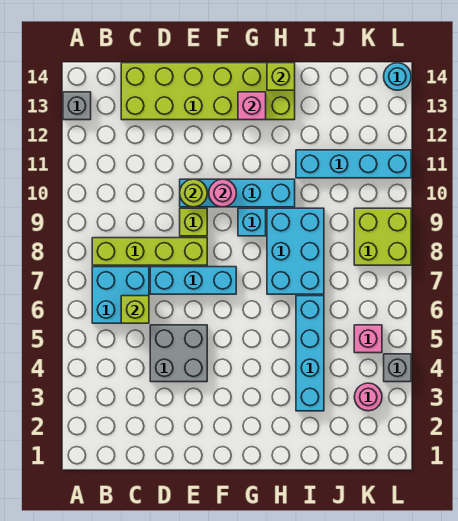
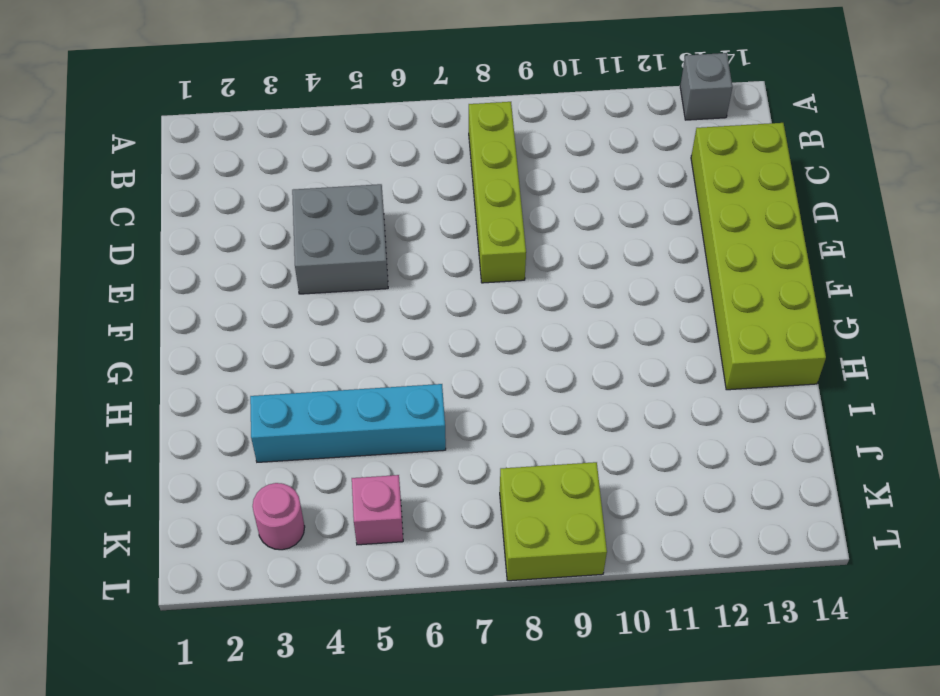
none -> cyan brick B6:C7 level 1
none -> cyan brick D7:F7 level 1
none -> lime brick E9 level 1

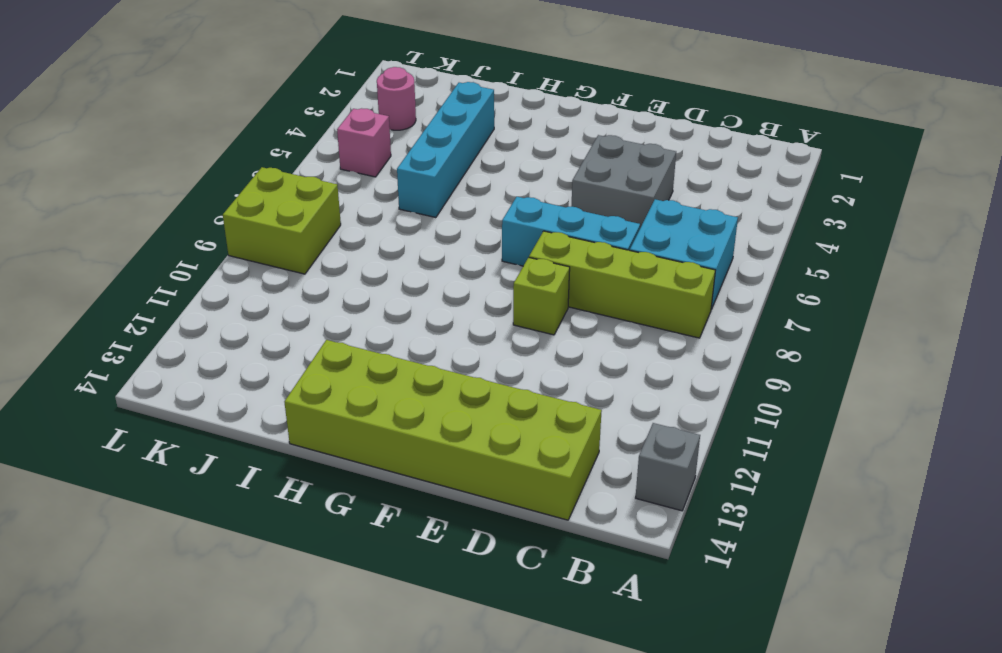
none -> cyan brick E10:H10 level 1
none -> cyan brick G9 level 1
none -> cyan brick H7:I9 level 1

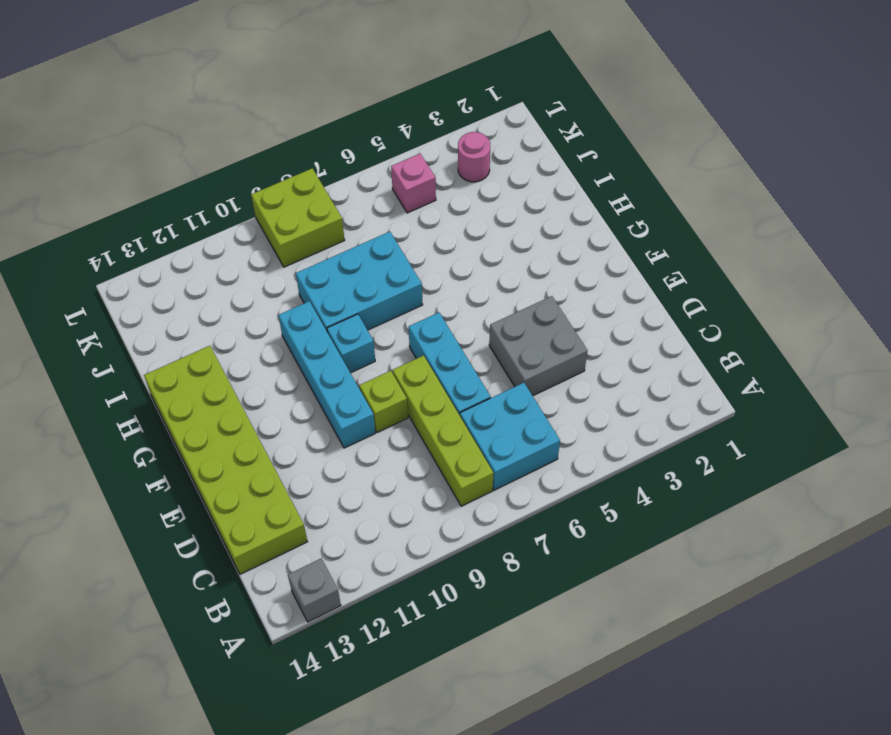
none -> cyan brick I3:I6 level 1
none -> cyan brick I11:L11 level 1
none -> grey brick L4 level 1

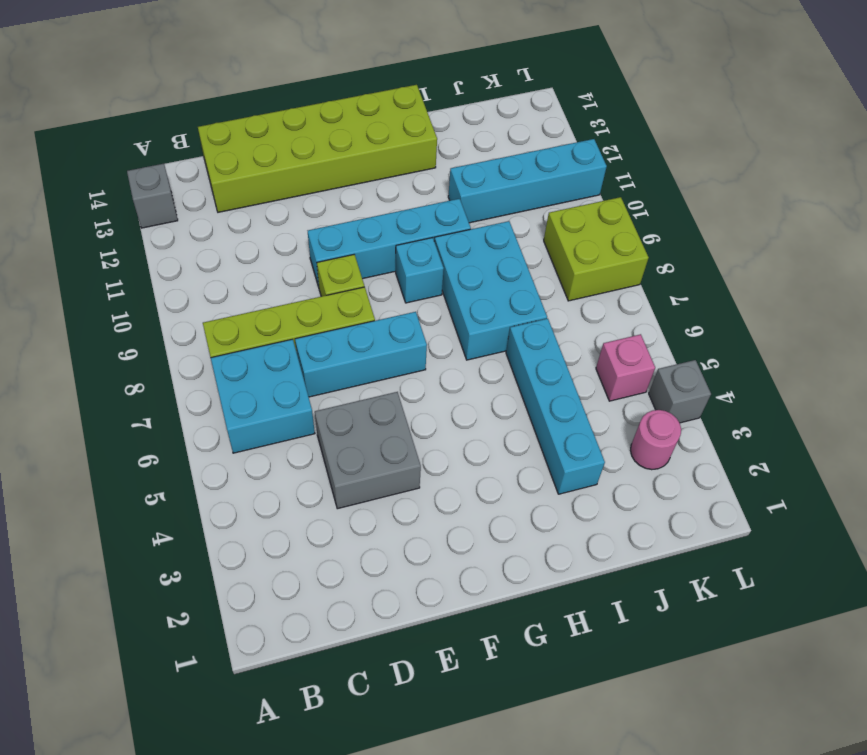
none -> cyan round brick L14 level 1
none -> lime brick C6 level 2
none -> lime round brick E10 level 2

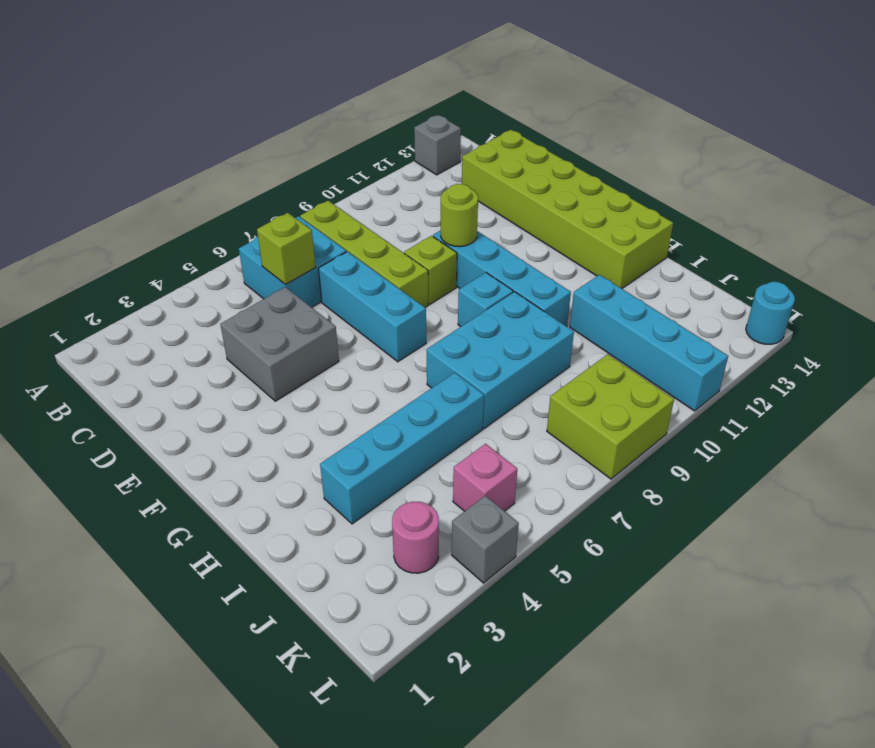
none -> pink round brick F10 level 2
none -> pink brick G13 level 2
none -> lime brick H14 level 2

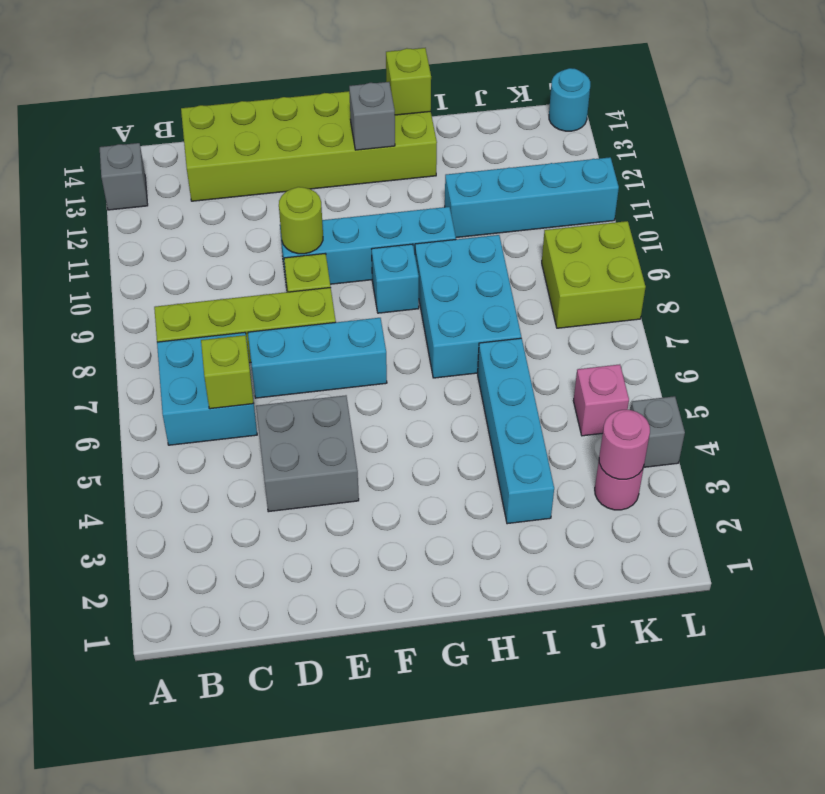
grey brick G13 level 2 -> pink brick G13 level 2
pink round brick K3 level 2 -> pink round brick F10 level 2

